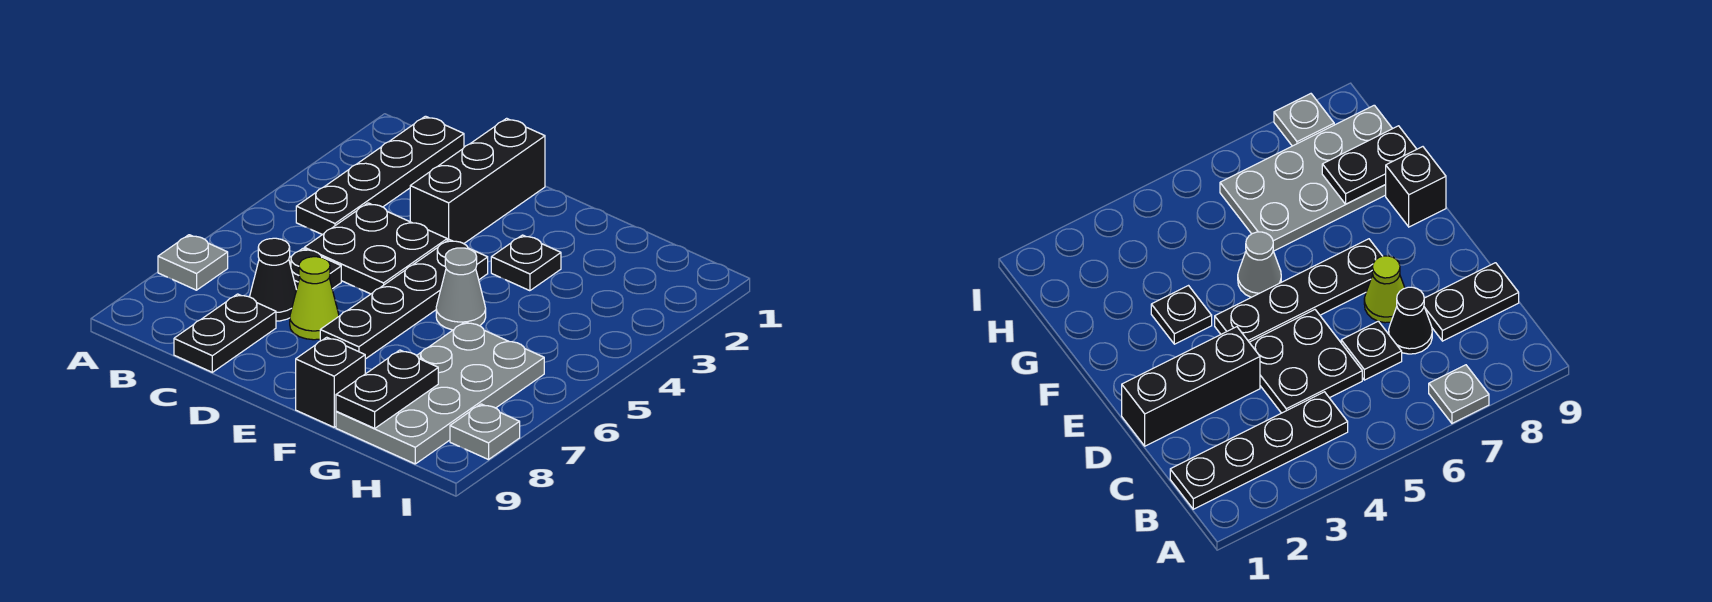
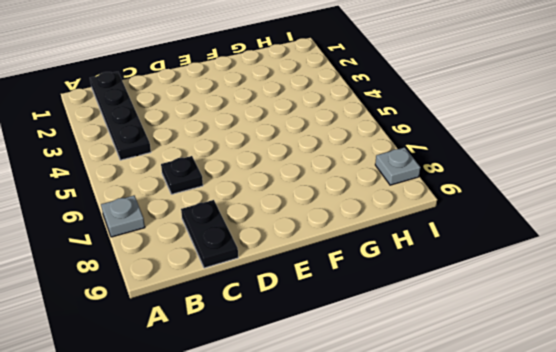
none -> black plate C4:D5 level 1
none -> black cone C7 level 1
none -> black brick D1:D3 level 1

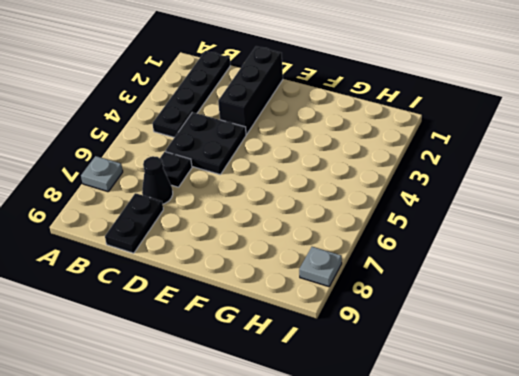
none -> lime cone D7 level 1
none -> black plate E4:E7 level 1
none -> black plate F3 level 1

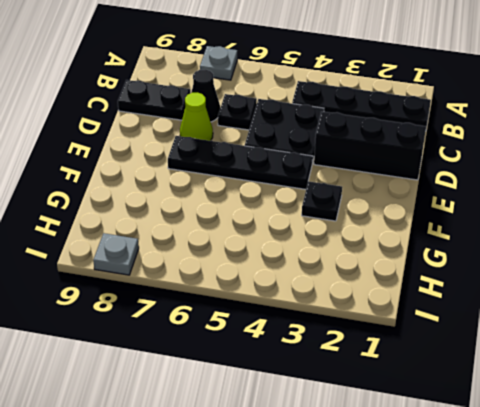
none -> grey cone F5 level 1
none -> black brick F9 level 1
none -> grey plate G6:H9 level 1

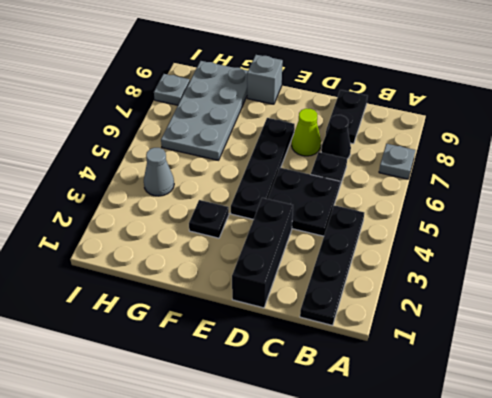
grey brick F9 level 1 -> black brick F9 level 1
grey cone H4 level 1 -> grey cone F5 level 1
none -> black plate G8:G9 level 2

